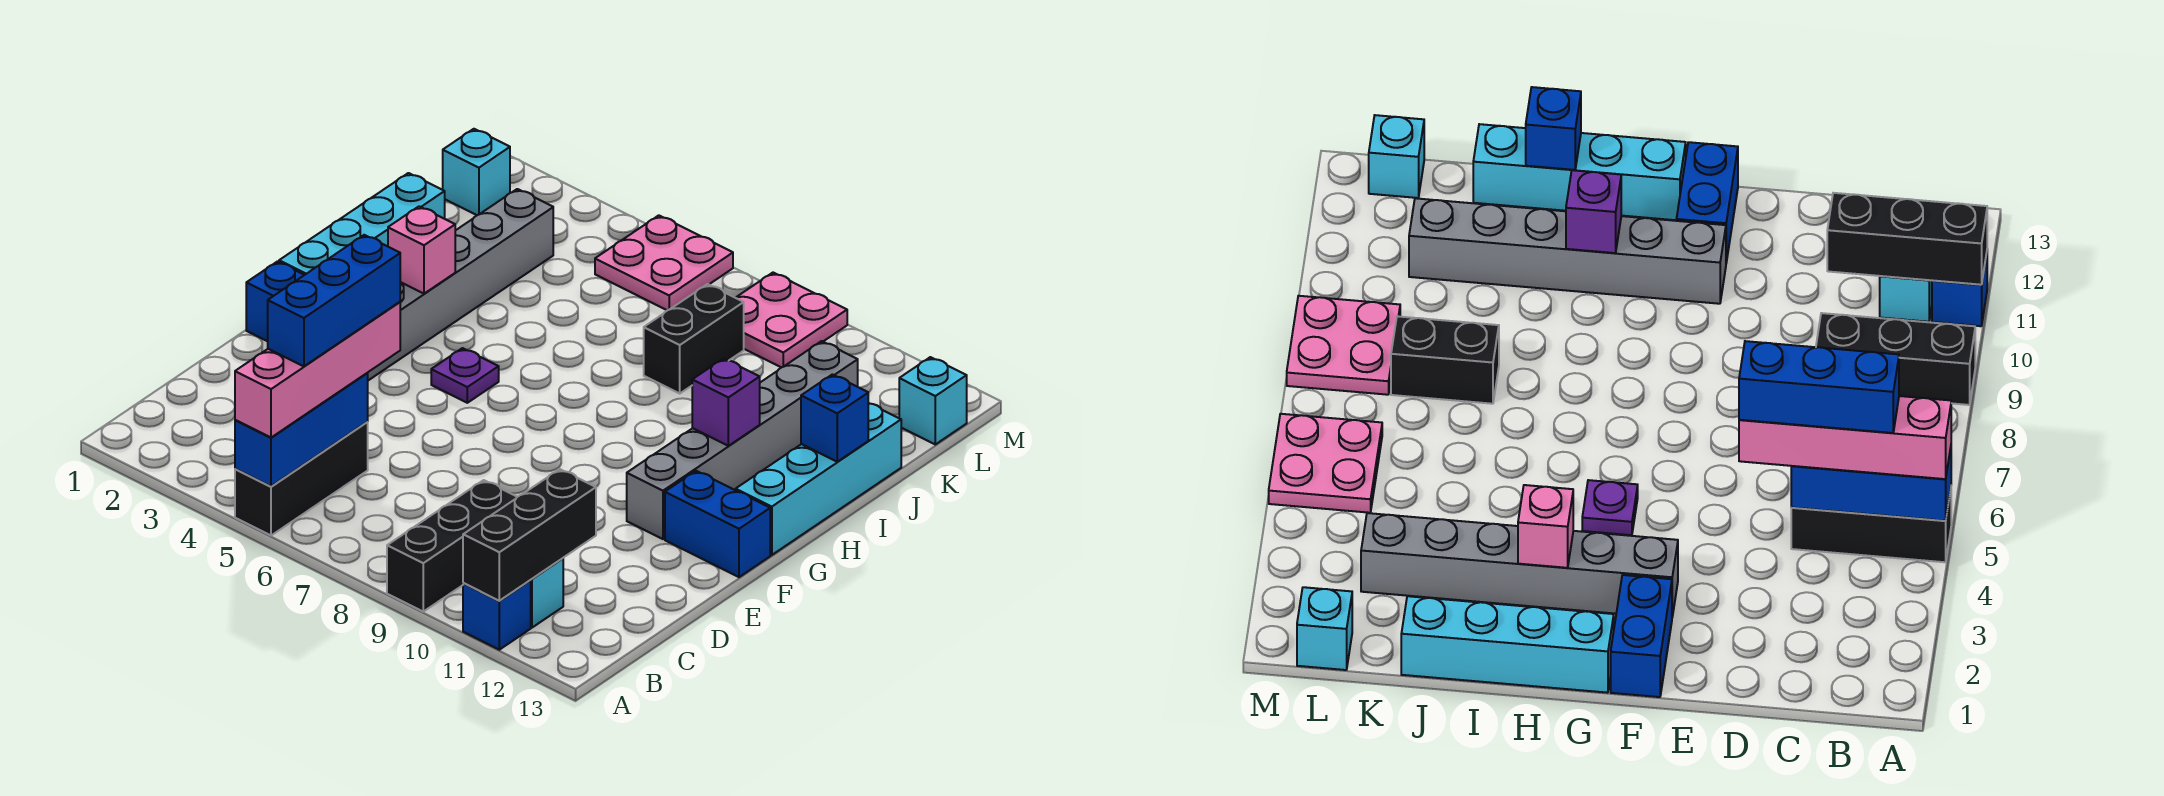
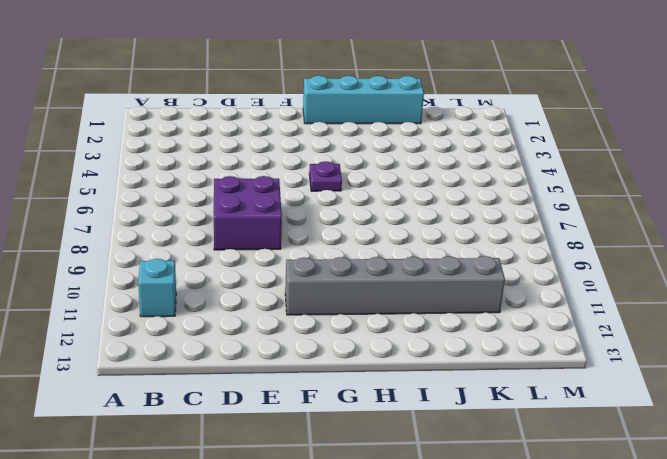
purple brick D7:E8 level 1 -> none
none -> black brick A5:C5 level 1
none -> black brick A9:C9 level 1
none -> blue brick A11 level 1

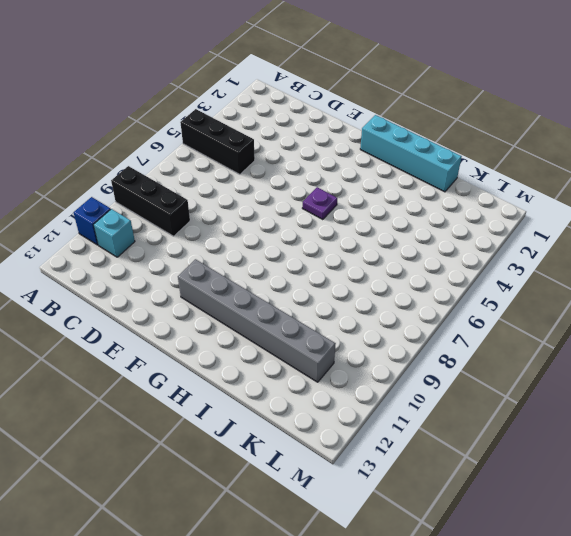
none -> blue brick F1:F2 level 1
none -> grey brick F3:K3 level 1
none -> blue brick F12:F13 level 1

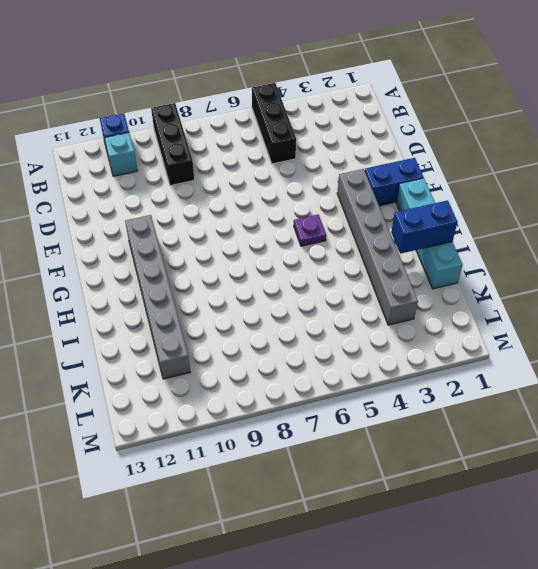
blue brick I1:I2 level 2 -> blue brick F12:F13 level 1
none -> cyan brick G13:J13 level 1
none -> black brick J8:K8 level 1
none -> cyan brick L1 level 1

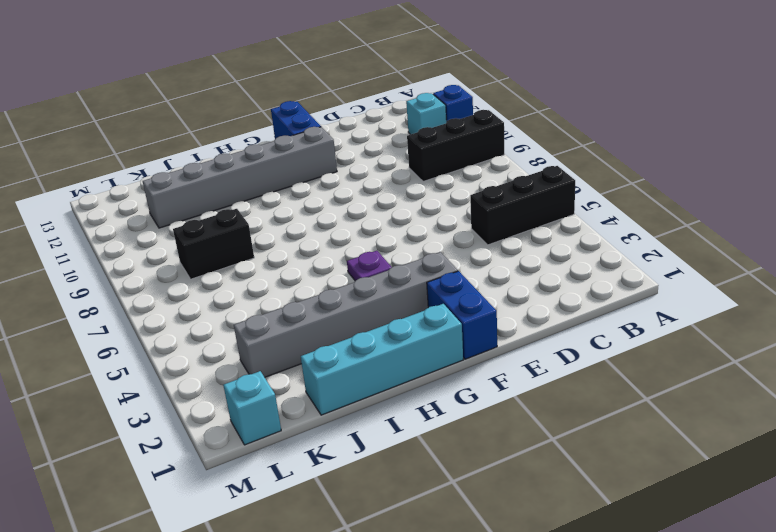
none -> cyan brick G13:J13 level 1
none -> pink plate L5:M6 level 1
none -> pink plate L8:M9 level 1

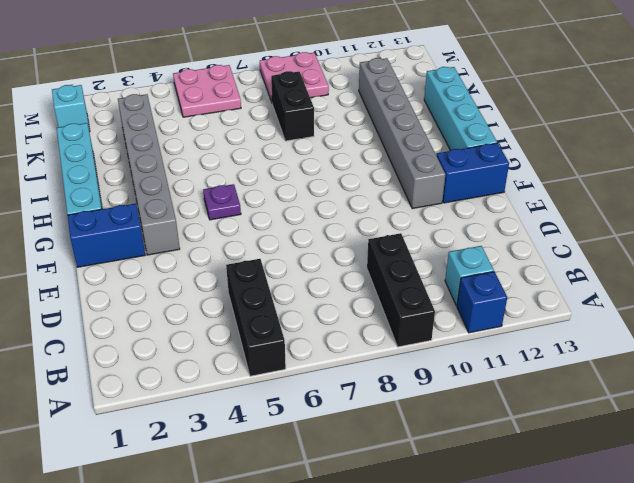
none -> cyan brick L13 level 1
none -> blue brick A5:C5 level 2
none -> black brick A11:C11 level 2

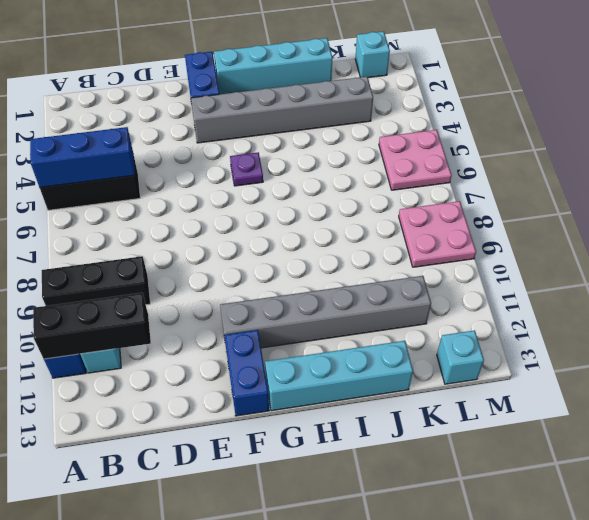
none -> black brick J8:K8 level 1
none -> pink brick H3 level 2
none -> purple brick H11 level 2

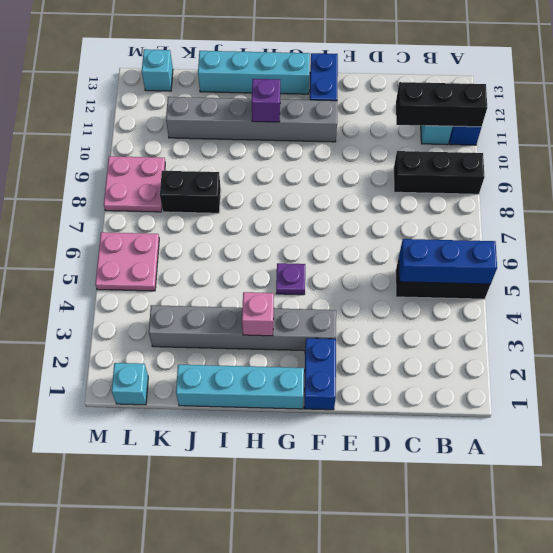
none -> blue brick I13 level 2
none -> pink brick A5:D5 level 3
none -> blue brick B5:D5 level 4

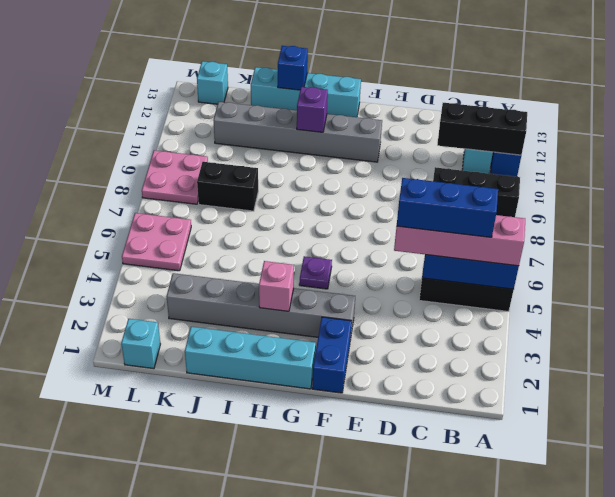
none -> blue brick F12:F13 level 1

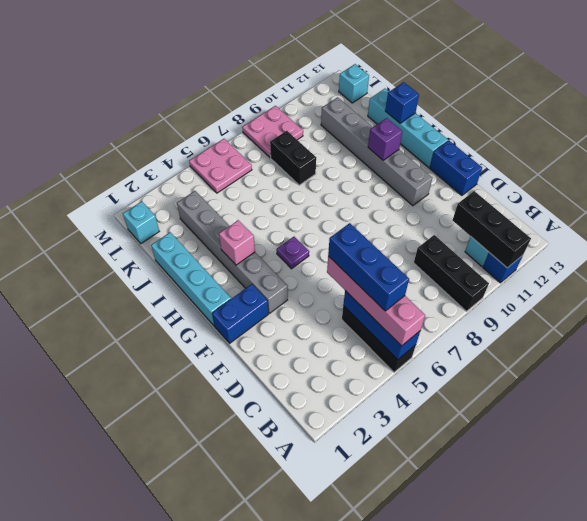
blue brick E13:F13 level 1 -> blue brick F12:F13 level 1

